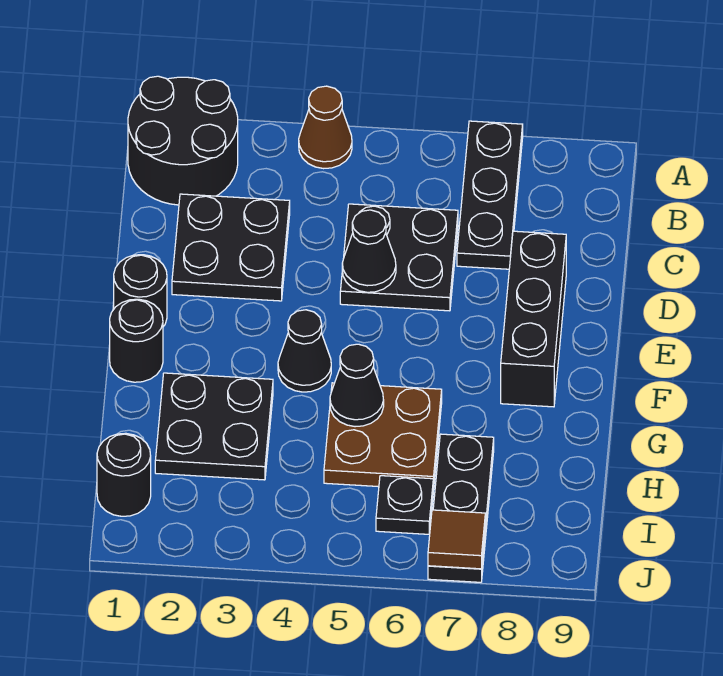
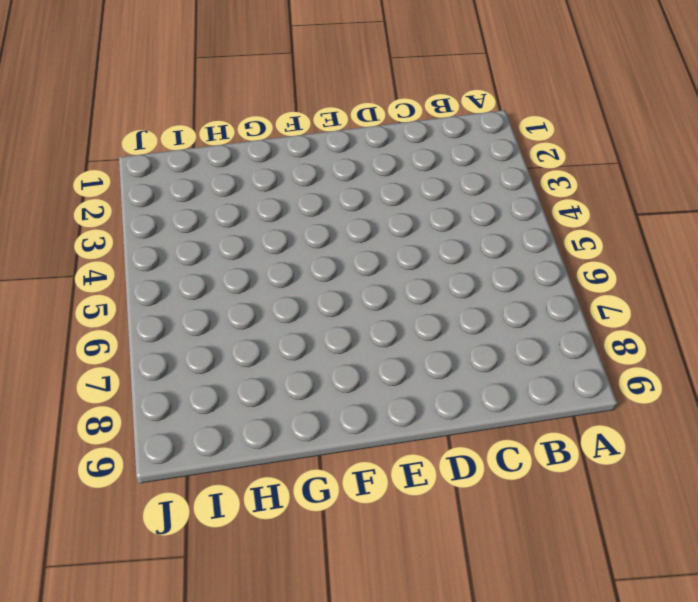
none -> black round brick A1:B2 level 1
none -> brown cone A4 level 1
none -> black plate A7:C7 level 1

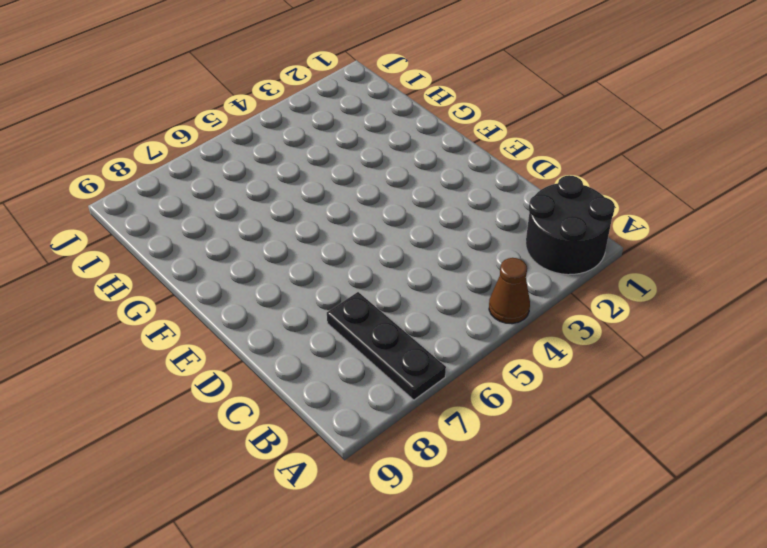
none -> black plate C2:D3 level 1
none -> black plate C5:D6 level 1
none -> black brick D8:F8 level 1

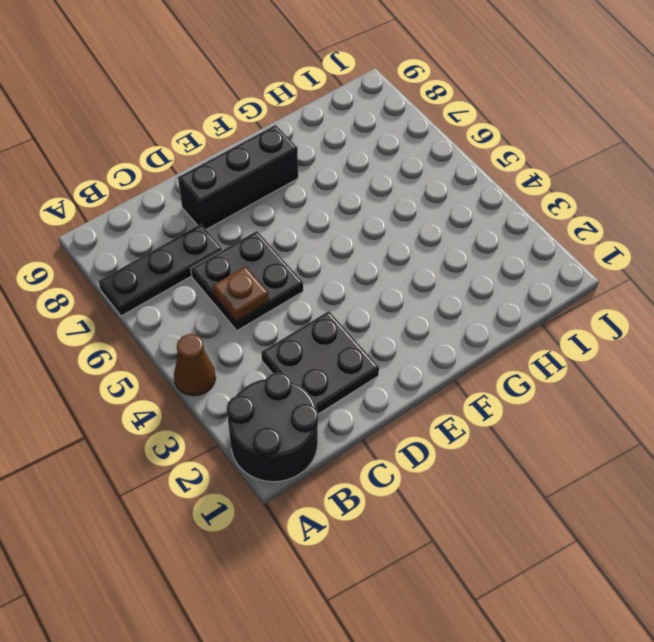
brown plate C5 level 2 -> none
none -> black round brick E1 level 1
none -> black round brick F1 level 1
none -> black cone F4 level 1

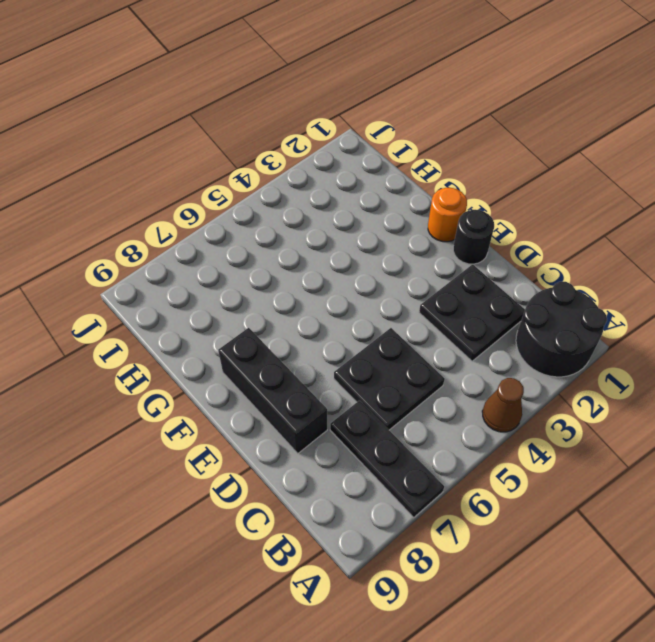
orange round brick F1 level 1 -> black round brick F1 level 1
none -> black cone F4 level 1
none -> black plate G2:H3 level 1
none -> brown plate G5:H6 level 1

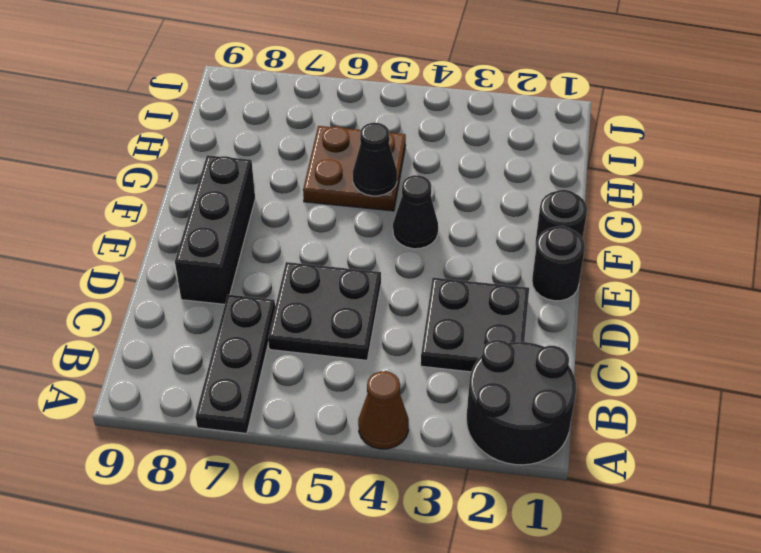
none -> black plate G2:H3 level 1
none -> black plate H7:J7 level 1
none -> black round brick I1 level 1

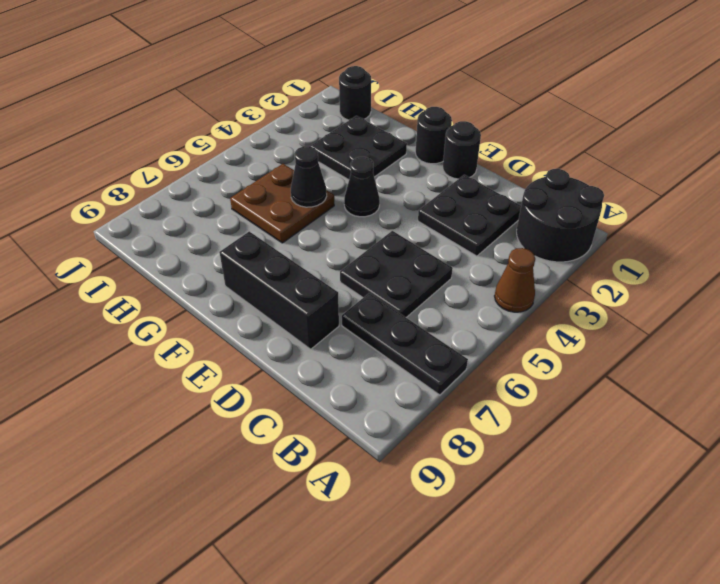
none -> black plate H7:J7 level 1
none -> black plate I6 level 1
none -> black cone D5 level 2

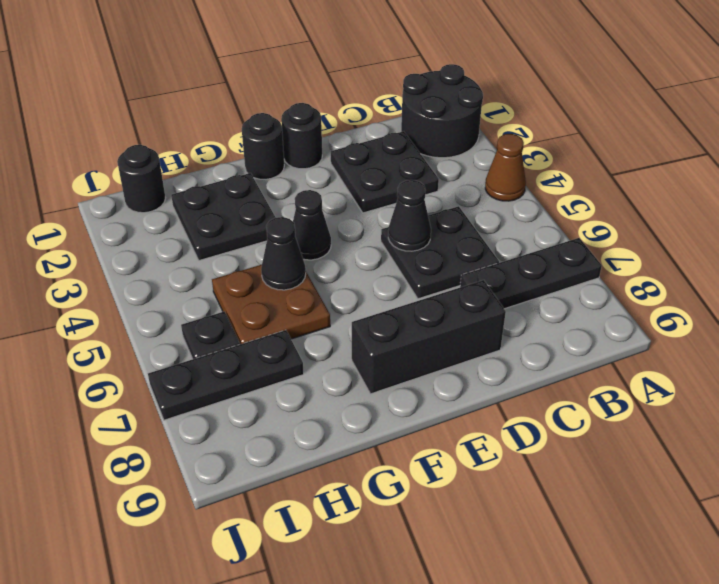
none -> brown tile J7 level 2

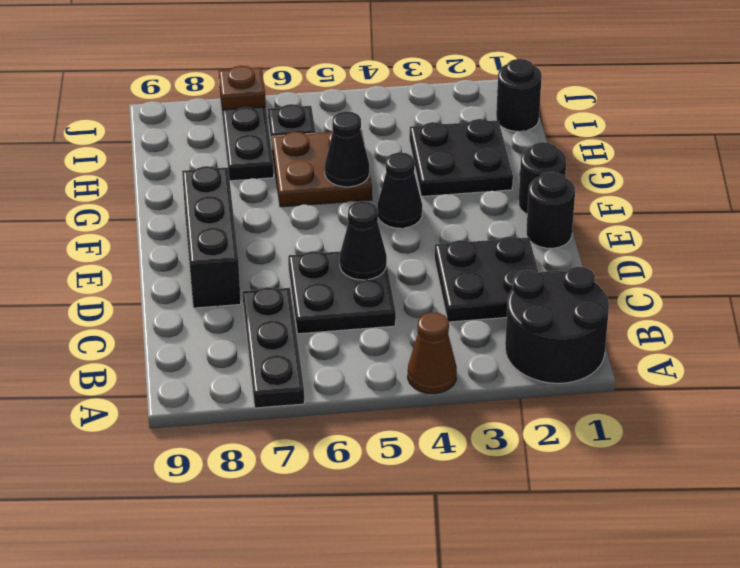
brown plate J7 level 2 -> brown tile J7 level 2

